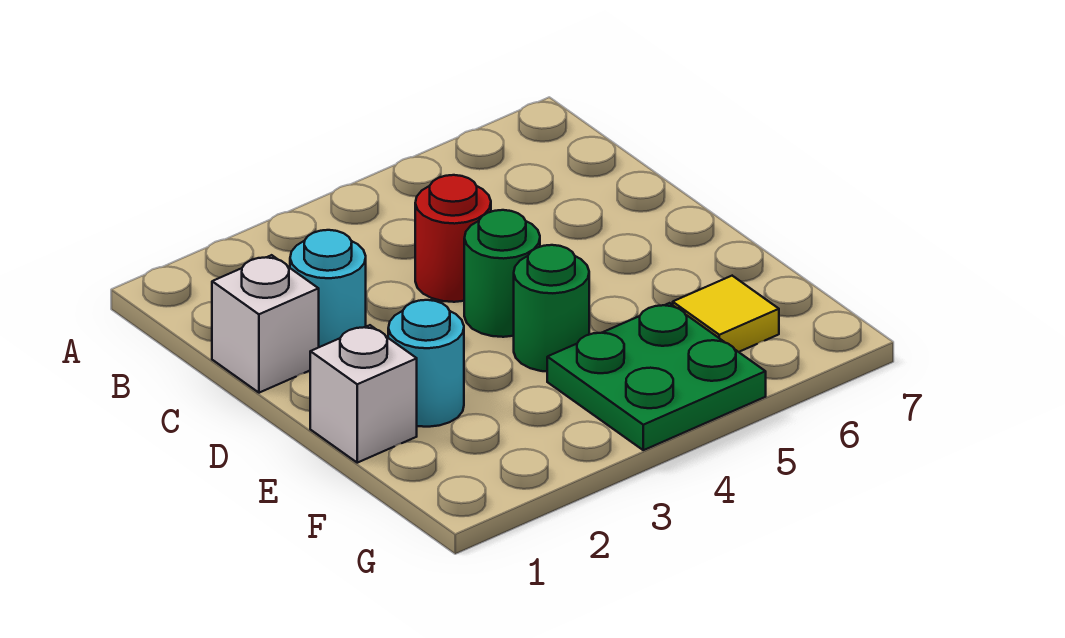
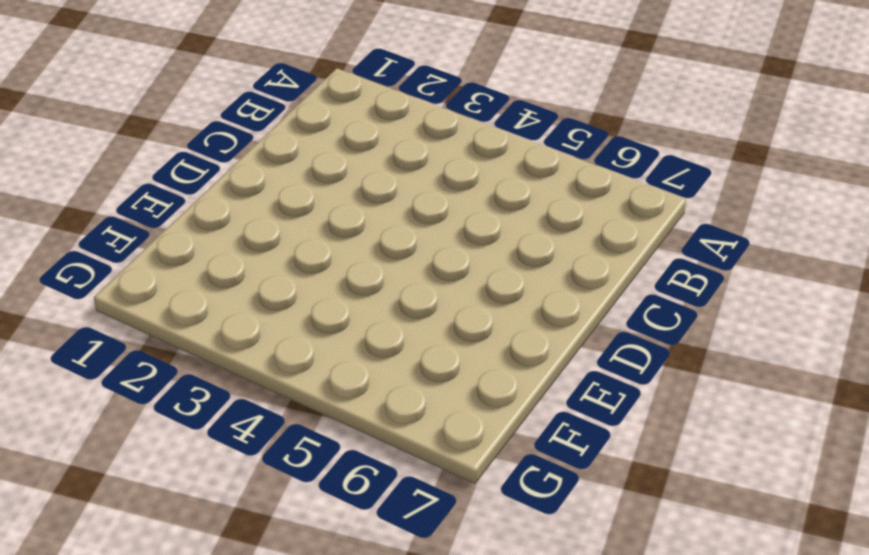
none -> white brick C1 level 1
none -> cyan round brick C2 level 1

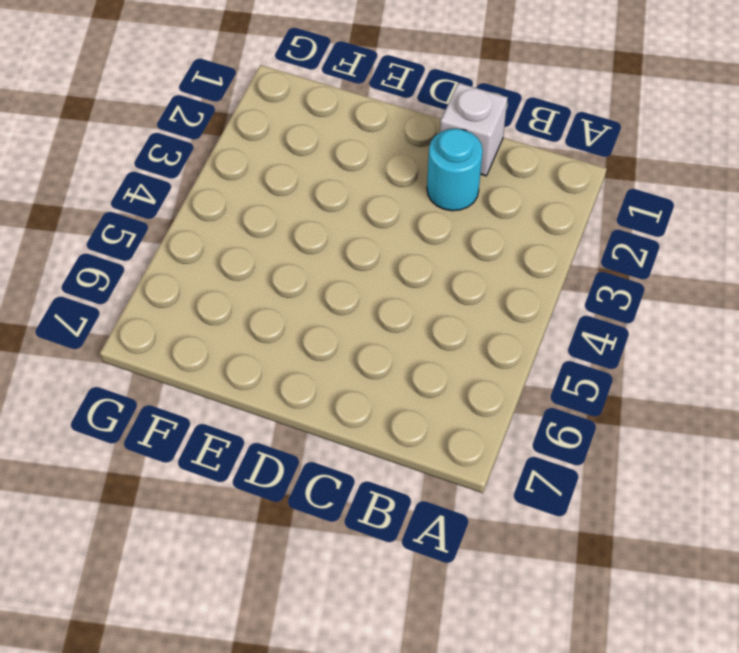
none -> red round brick C4 level 1
none -> green round brick D4 level 1

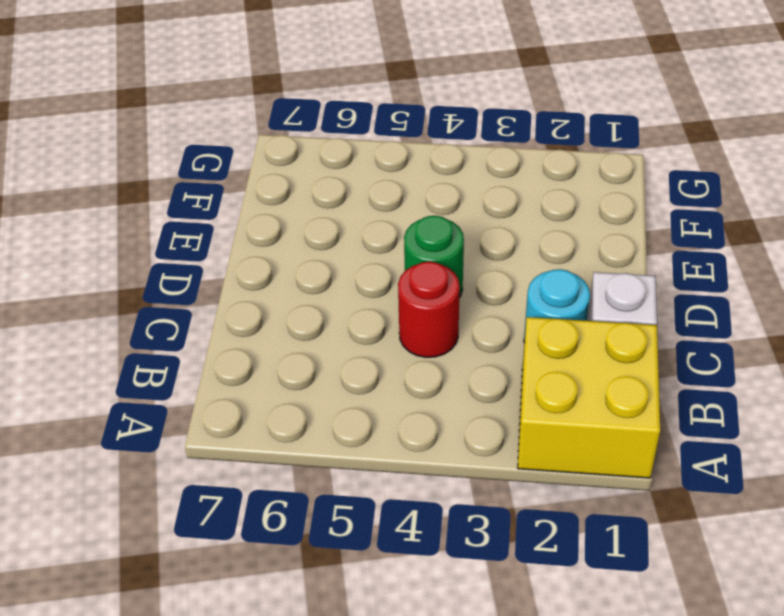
yellow brick A1:B2 level 1 -> none
none -> white brick E1 level 1
none -> cyan round brick E2 level 1

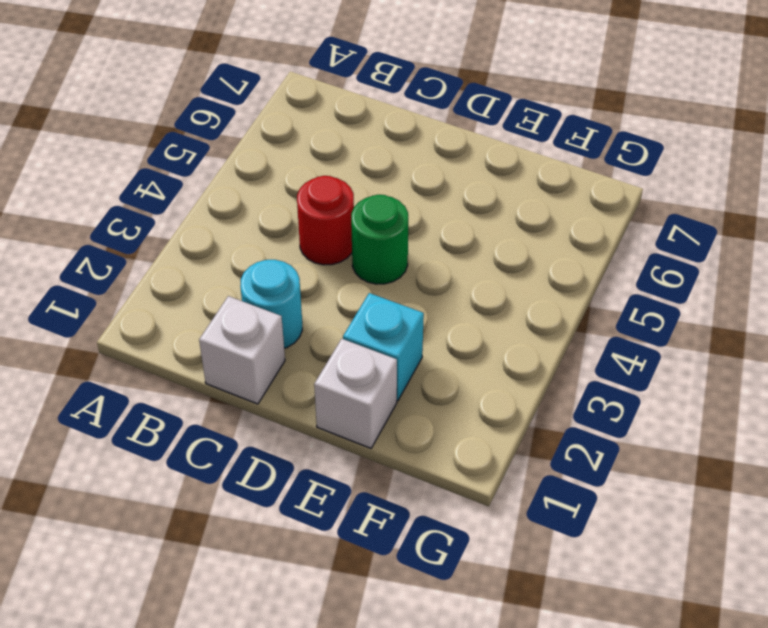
cyan brick E2 level 1 -> cyan round brick E2 level 1
none -> green round brick E4 level 1
none -> green plate F4:G5 level 1

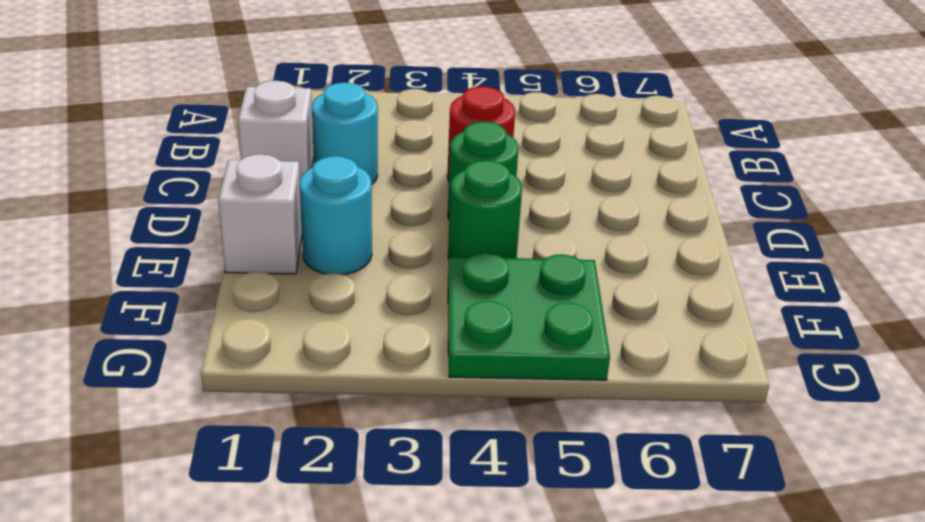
none -> yellow tile F6 level 1

